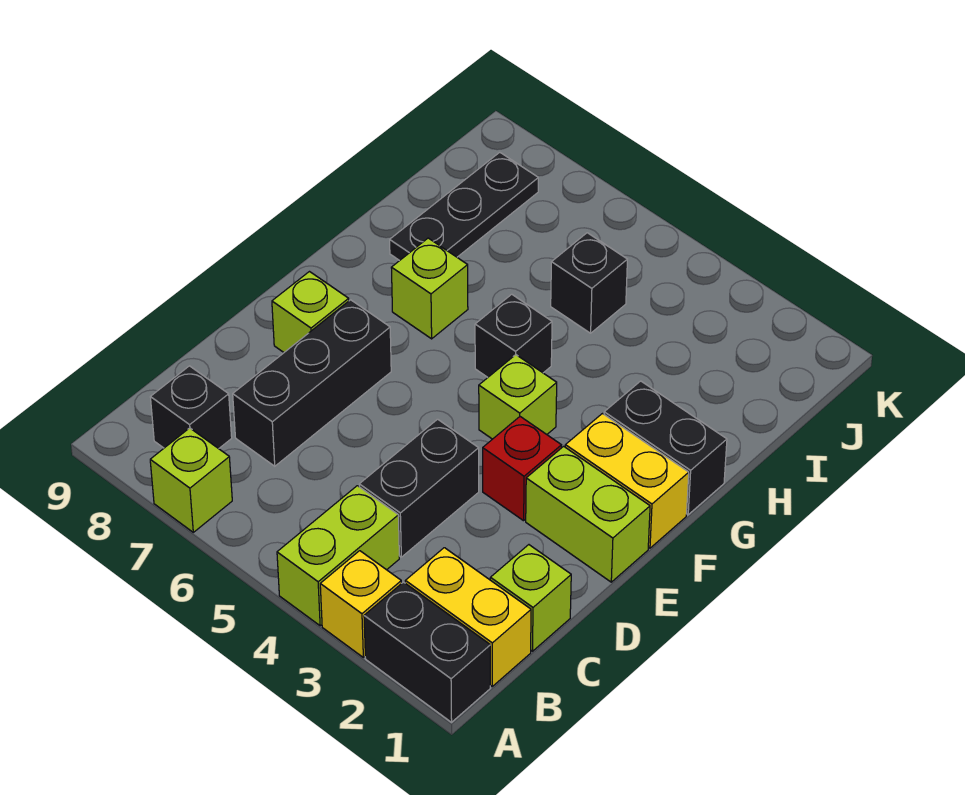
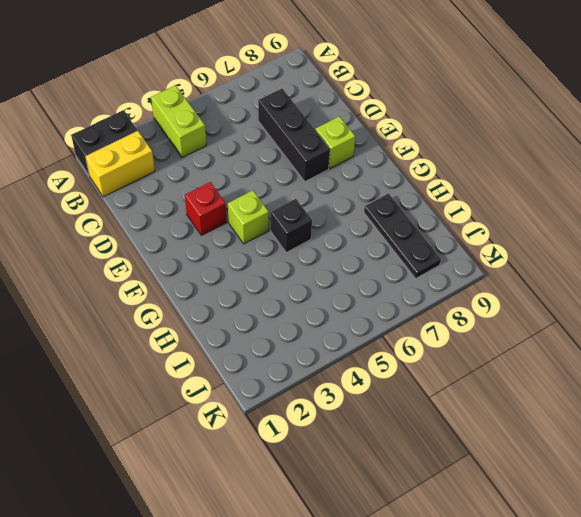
none -> yellow brick A3 level 1
none -> lime brick A7 level 1
none -> black brick B8 level 1

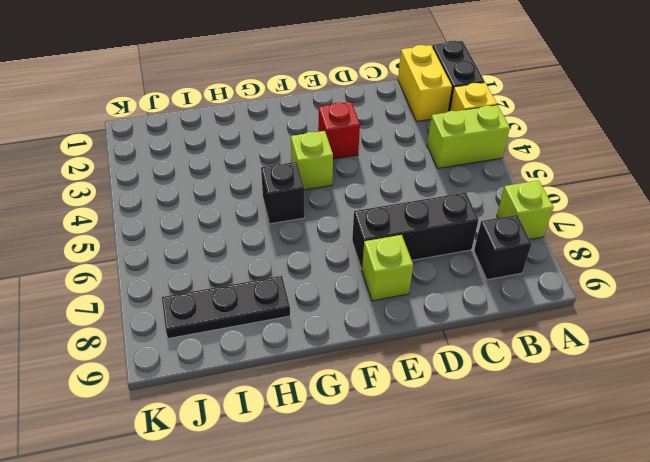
none -> lime brick C1 level 1
none -> black brick C4:D4 level 1
none -> lime brick E1:E2 level 1

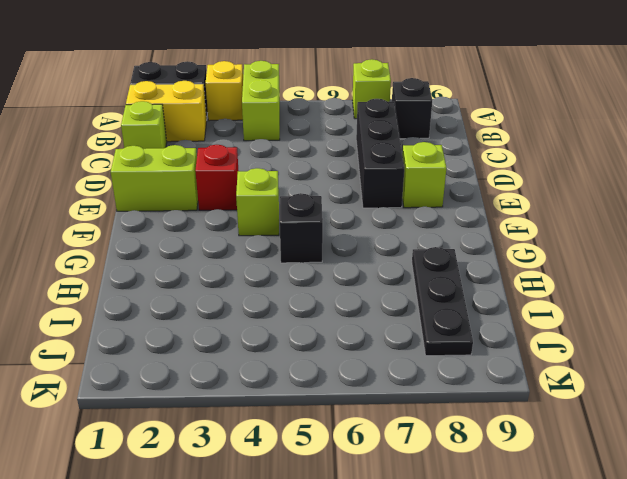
none -> black brick C4:D4 level 1
none -> yellow brick F1:F2 level 1
none -> black brick G1:G2 level 1

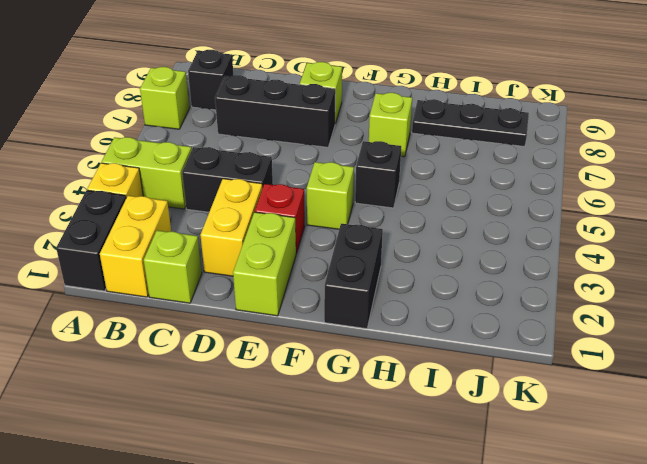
yellow brick D2:D3 level 1 -> yellow brick F1:F2 level 1
none -> black brick I5 level 1

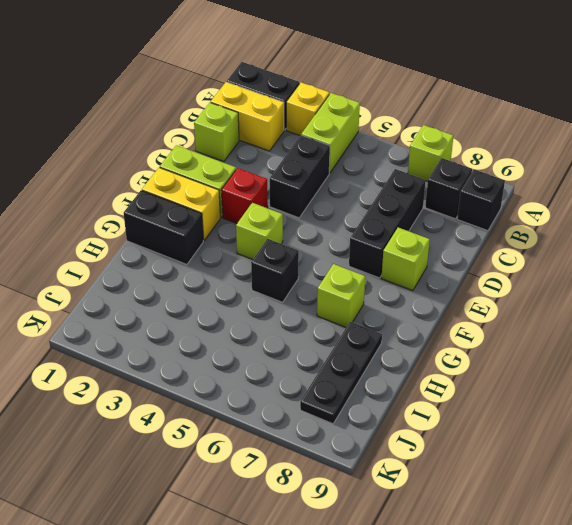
black brick B9 level 1 -> black brick I5 level 1

